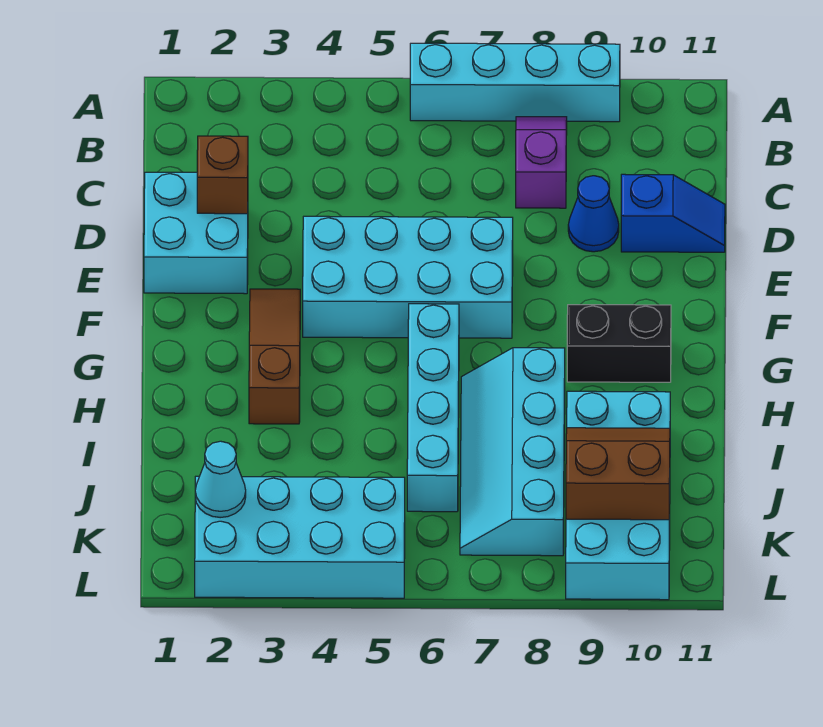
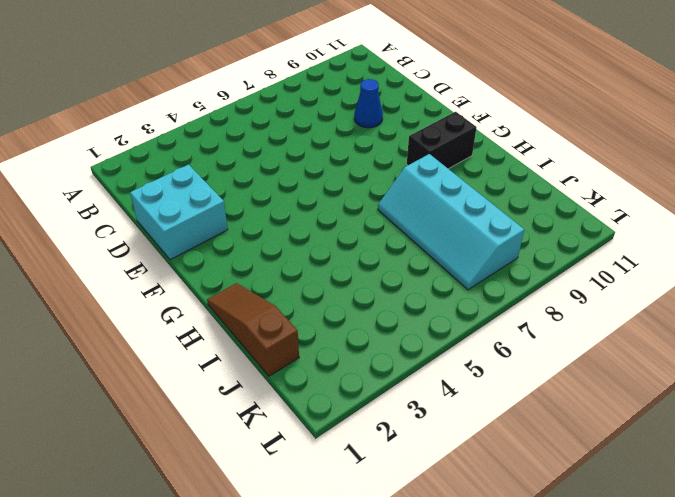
brown slope H1:J1 level 1 top J -> brown slope F3:H3 level 1 top H
none -> cyan brick A6:A9 level 1
none -> purple slope B8:C8 level 1 top C
none -> blue slope D10:D11 level 1 top 10

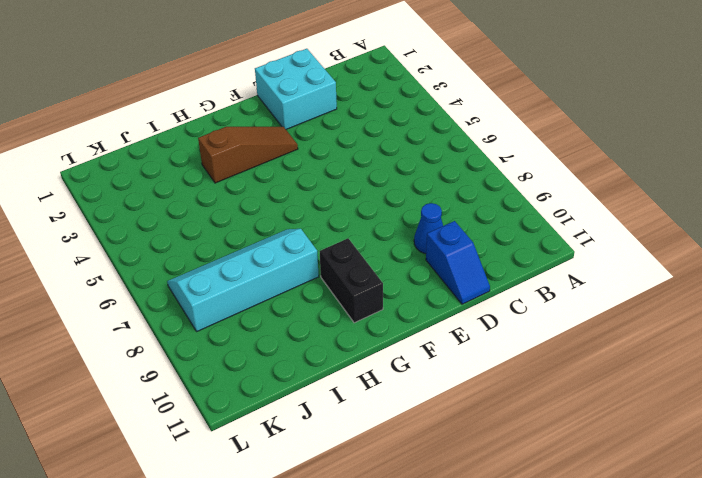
none -> cyan brick A6:A9 level 1
none -> purple slope B8:C8 level 1 top C
none -> cyan brick E4:F7 level 1

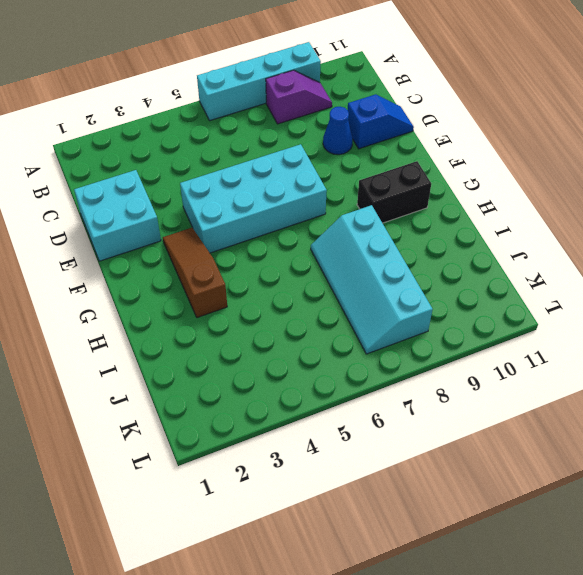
purple slope B8:B9 level 1 top 8 -> purple slope B8:C8 level 1 top C
none -> cyan brick G6:J6 level 1
none -> cyan brick I9:L10 level 1
none -> cyan brick K2:L5 level 1

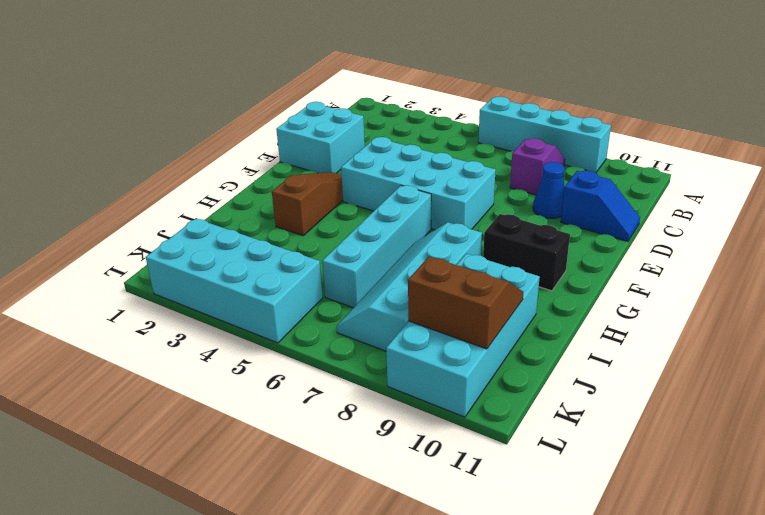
none -> brown brick D2 level 2
none -> cyan cone K2 level 2

